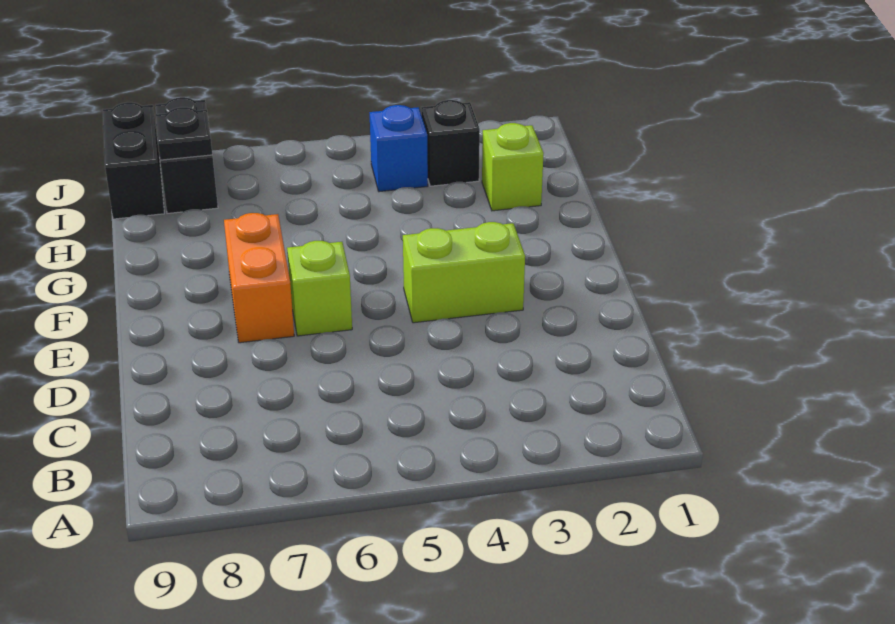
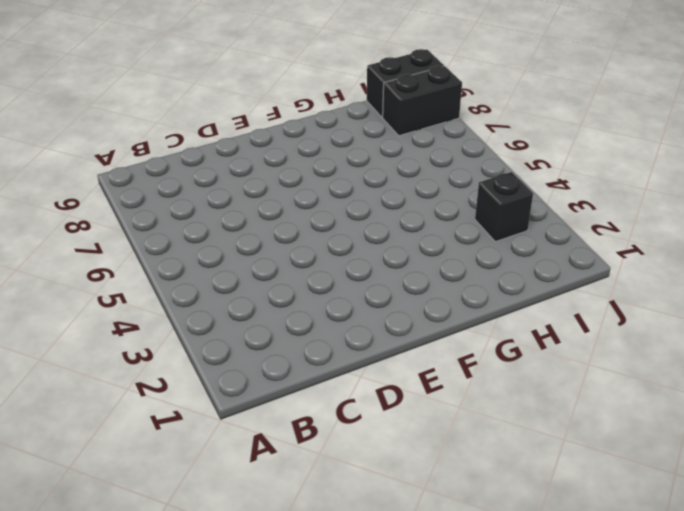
none -> lime brick E3:E4 level 1
none -> lime brick E6 level 1

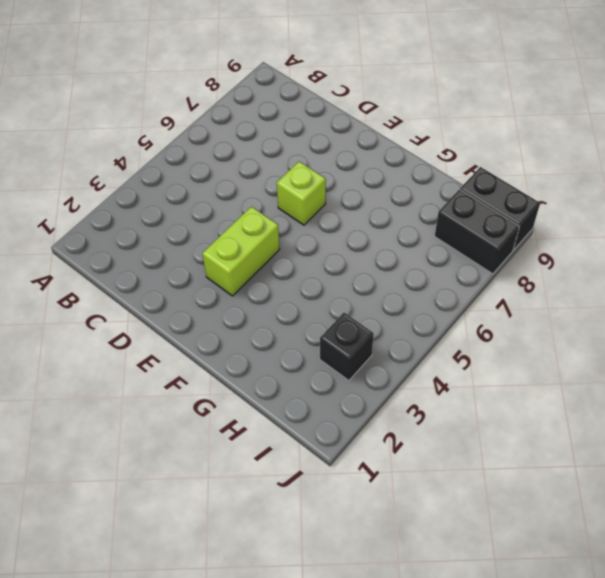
none -> orange brick E7:F7 level 1
none -> lime brick H2 level 1

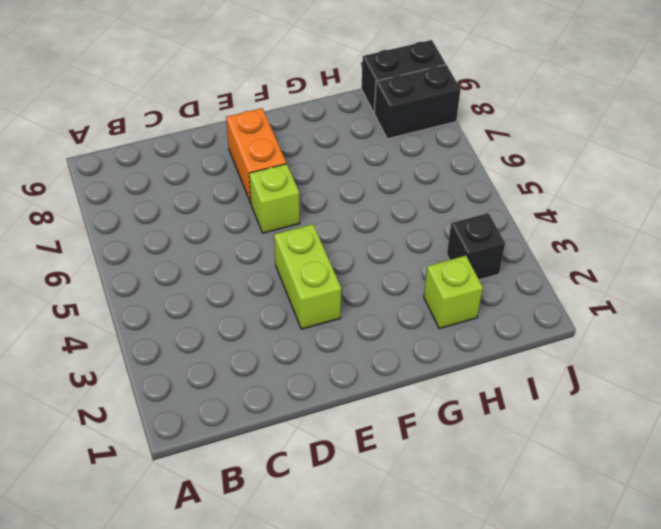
orange brick E7:E8 level 1 -> orange brick E7:F7 level 1
none -> blue brick I4 level 1
none -> black plate I8 level 2

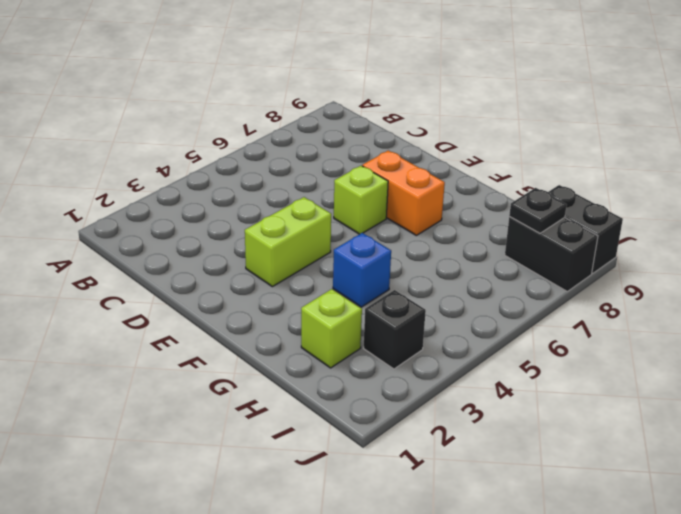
blue brick G4 level 1 -> blue brick I4 level 1

